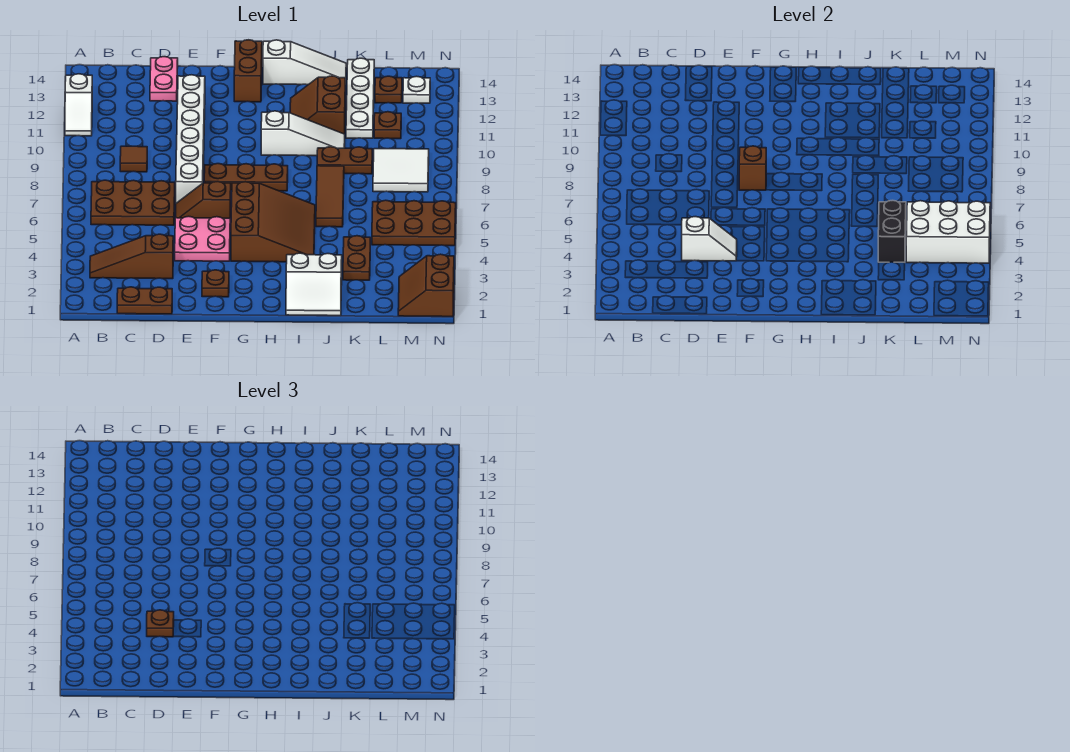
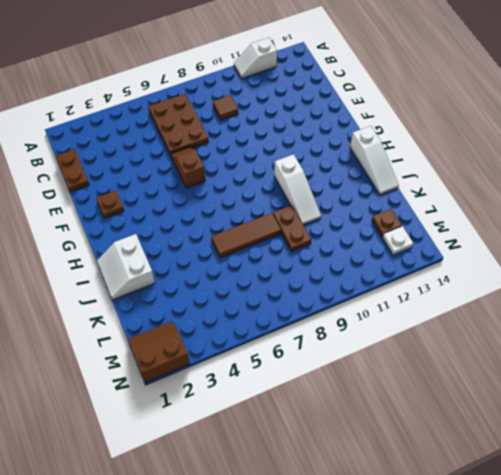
none -> brown slope B3:D3 level 1 top D
none -> pink plate D13:D14 level 1
none -> pink plate E4:F5 level 1
none -> white brick E7:E12 level 1

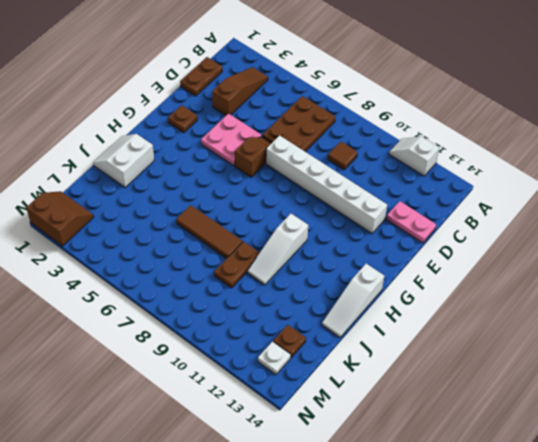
none -> brown plate F8:H8 level 1
none -> brown slope G4:I6 level 1 top G
none -> brown brick G13:G14 level 1
none -> brown slope I11:J12 level 1 top J

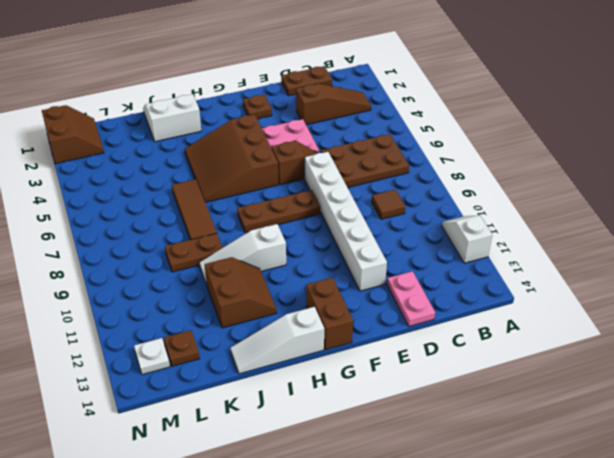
none -> brown plate K3:K4 level 1
none -> white plate K11:K14 level 1
none -> brown plate L5:N6 level 1
none -> white tile L8:M9 level 1

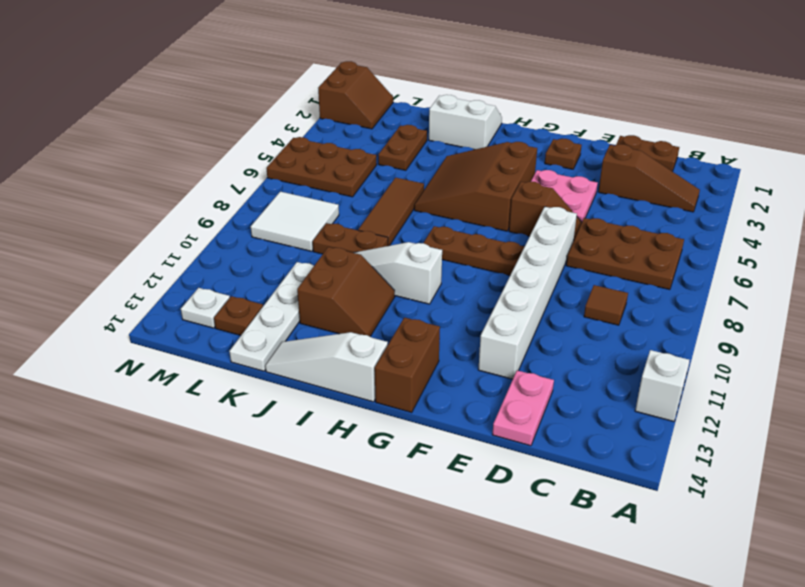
none -> brown plate L11 level 1
none -> white slope D4:E4 level 2 top D
none -> brown brick F8 level 2
none -> black brick K4:K5 level 2

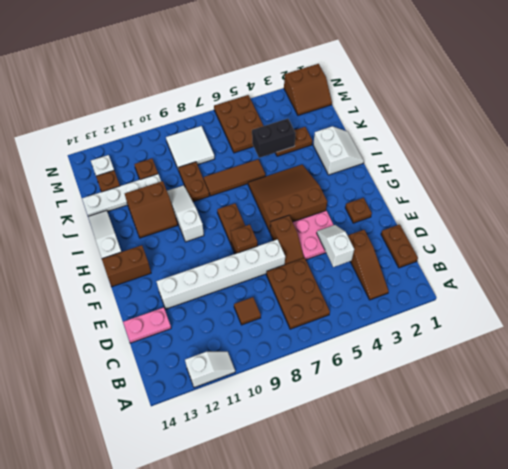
none -> white brick L4:N5 level 2
none -> brown plate D4 level 3

